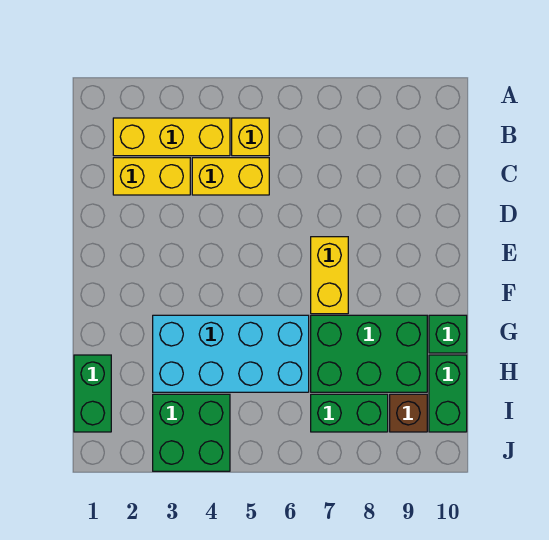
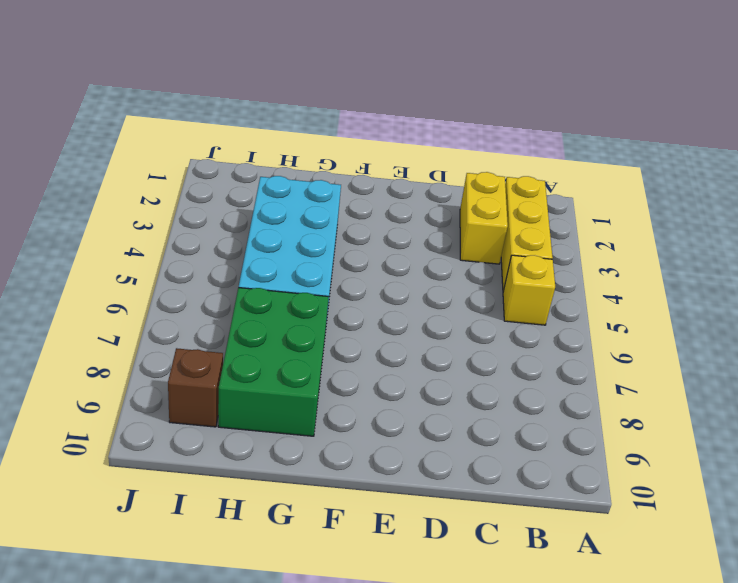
none -> yellow brick C4:C5 level 1
none -> yellow brick E7:F7 level 1
none -> green brick G10 level 1

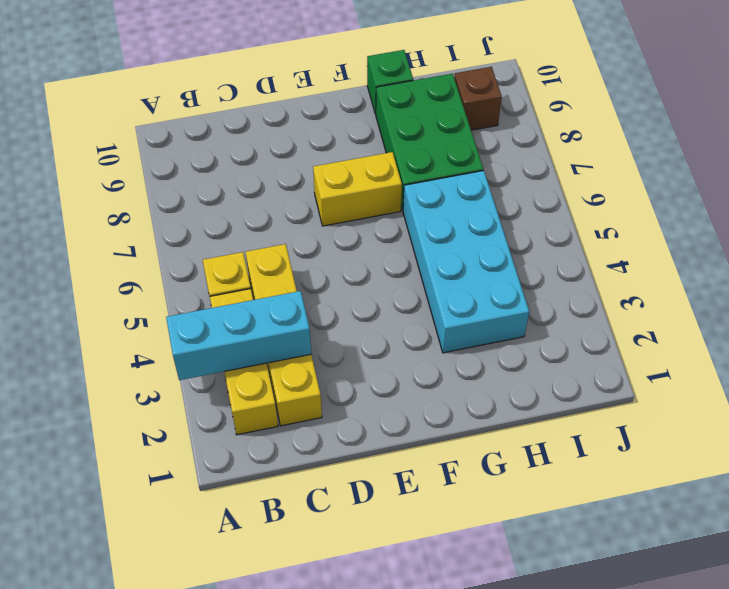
cyan brick A3:C3 level 2 -> none
none -> green brick H1:I1 level 1
none -> green brick H10:I10 level 1
none -> green brick I3:J4 level 1

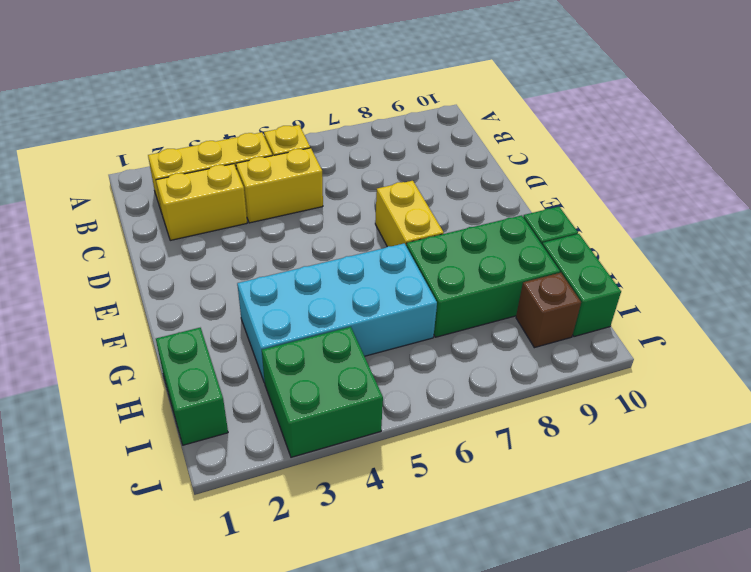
none -> green brick I7:I8 level 1

